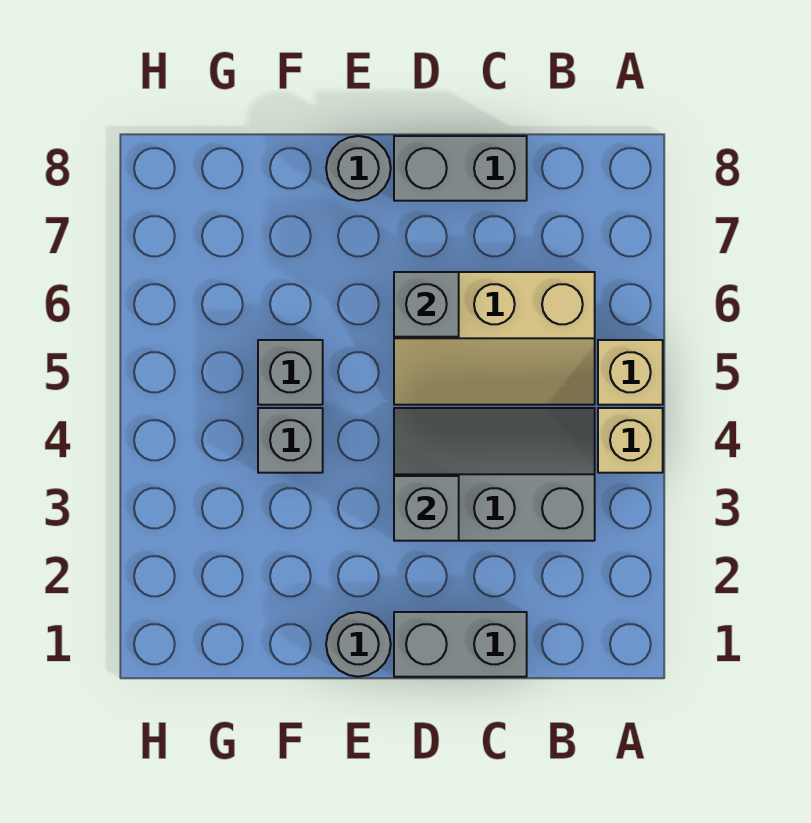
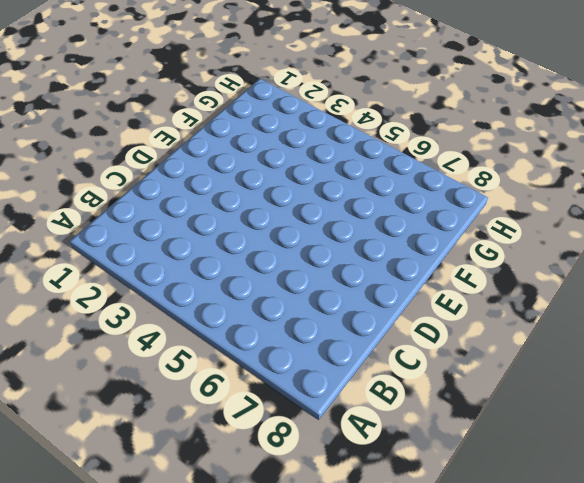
none -> tan brick A4 level 1
none -> tan brick A5 level 1
none -> grey slope B3:D4 level 1 top 3

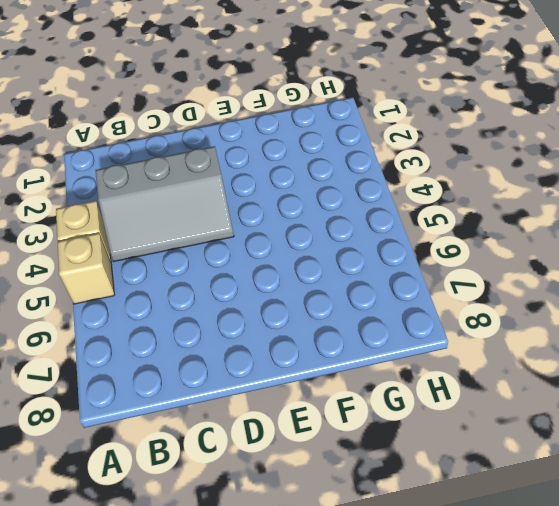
none -> tan slope B5:D6 level 1 top 6
none -> grey brick C1:D1 level 1
none -> grey brick C8:D8 level 1

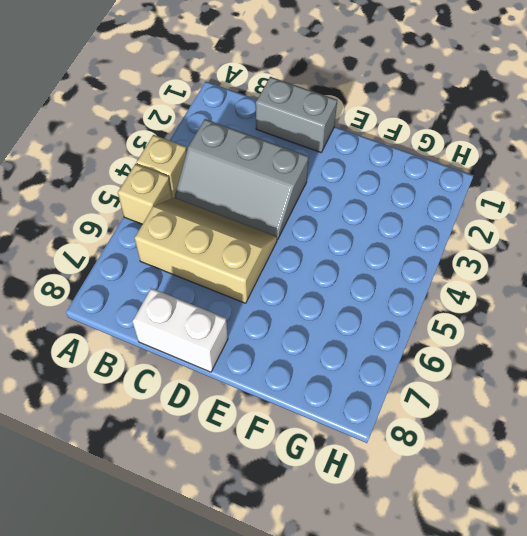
white brick C8:D8 level 1 -> grey brick C8:D8 level 1
none -> grey round brick E1 level 1
none -> grey round brick E8 level 1
none -> grey brick F4 level 1

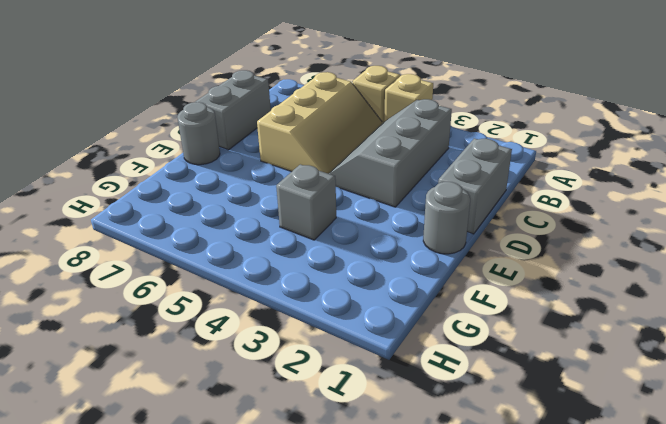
none -> grey brick F5 level 1
none -> grey brick D3 level 2
none -> grey brick D6 level 2

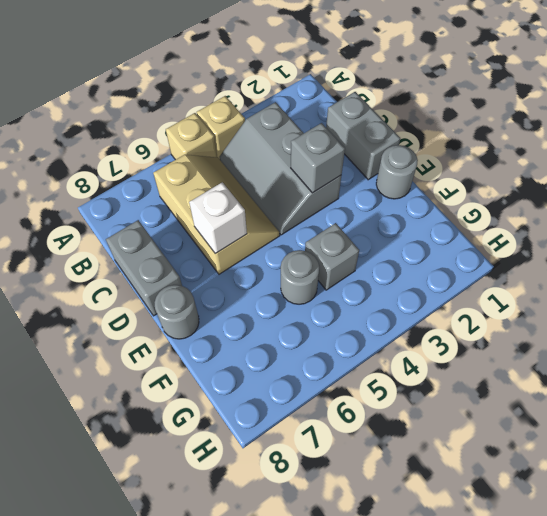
white brick D6 level 2 -> grey brick D6 level 2
grey round brick F5 level 1 -> grey brick F5 level 1

